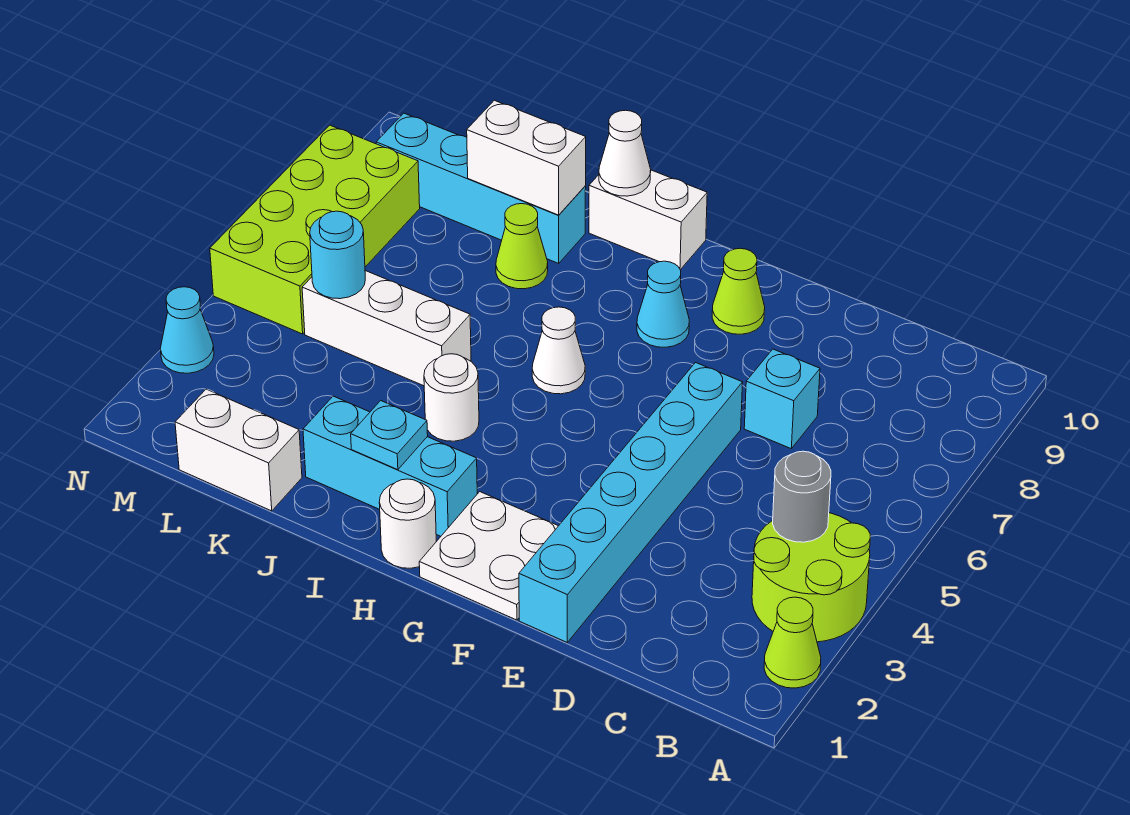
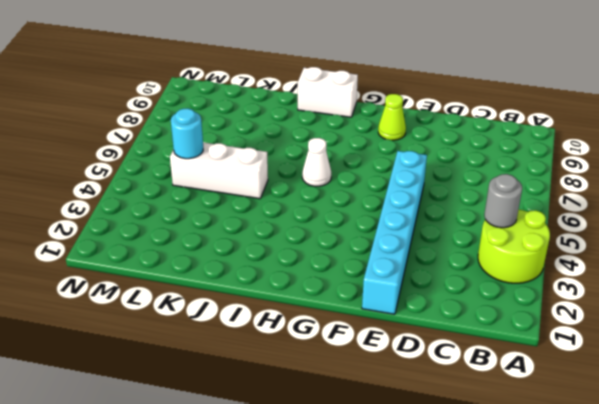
none -> lime cone A2 level 1
none -> cyan brick D7 level 1
none -> white plate F1:G2 level 1

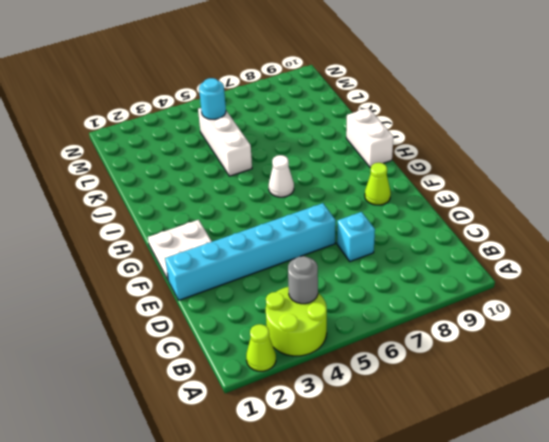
none -> cyan cone G8 level 1
none -> white round brick H1 level 1
none -> cyan brick H2:J2 level 1

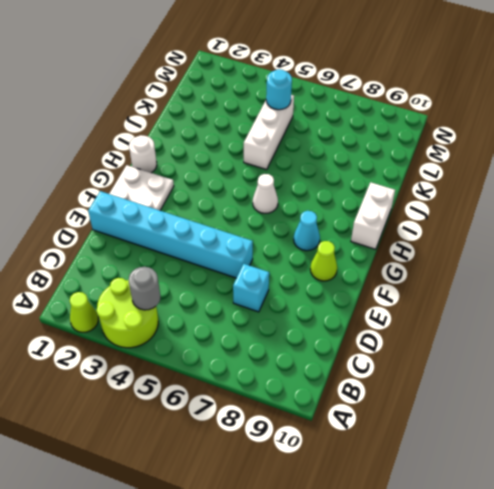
none -> cyan brick H2:J2 level 1
none -> white round brick I4 level 1
none -> lime cone J8 level 1

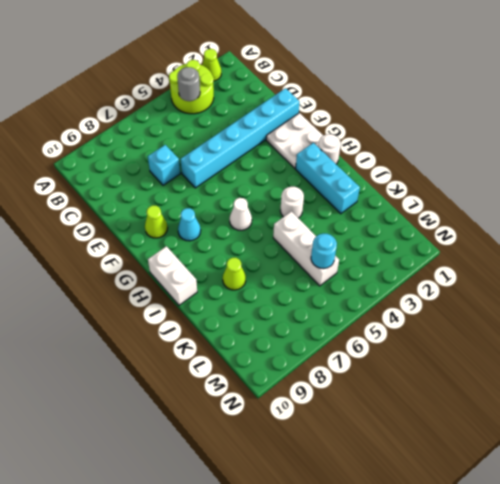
none -> cyan brick J9:M9 level 1
none -> white brick K1:L1 level 1
none -> lime brick M5:N8 level 1

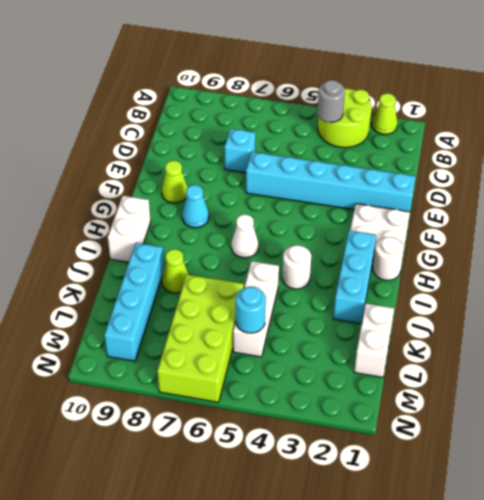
lime brick K6:N7 level 1 -> lime brick M5:N8 level 1
none -> cyan cone N3 level 1
none -> cyan plate I2 level 2
none -> white cone I10 level 2

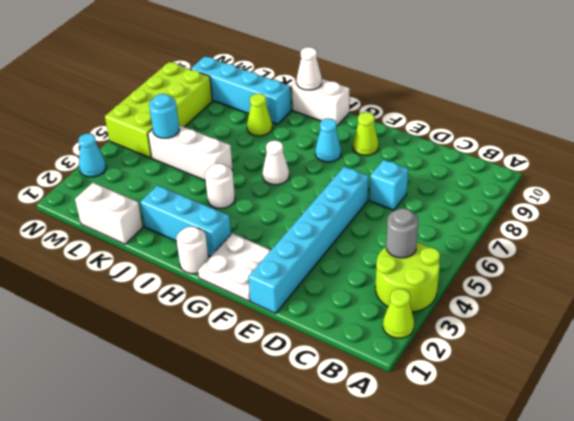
none -> cyan plate I2 level 2
none -> white brick J9:K9 level 2

